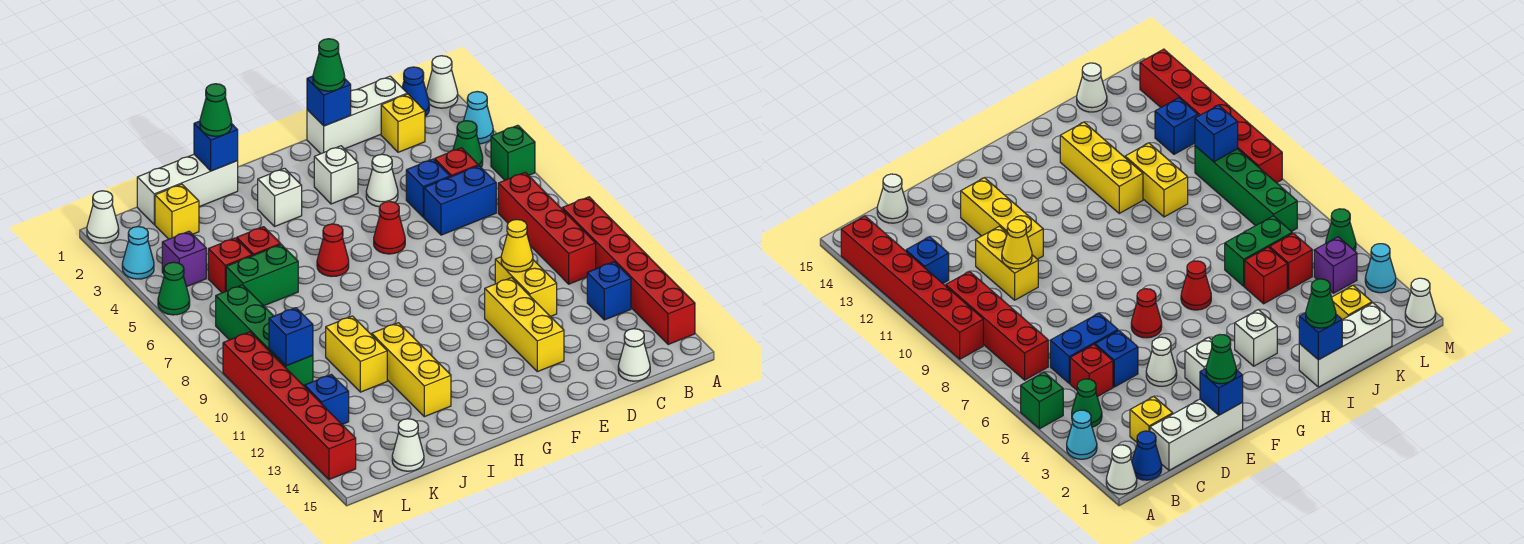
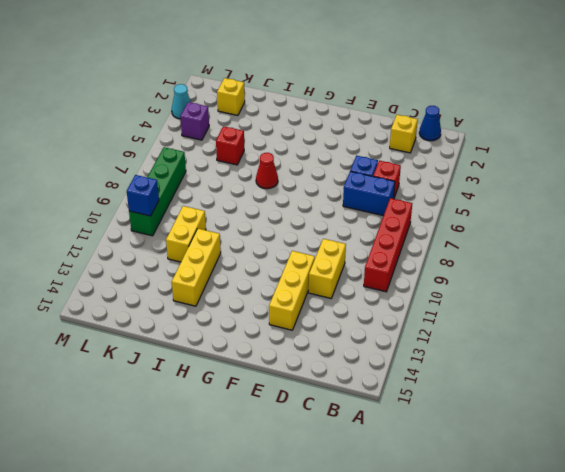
none -> white cone A1 level 1
none -> cyan cone A3 level 1
none -> green brick A5 level 1
none -> red brick A9:A14 level 1

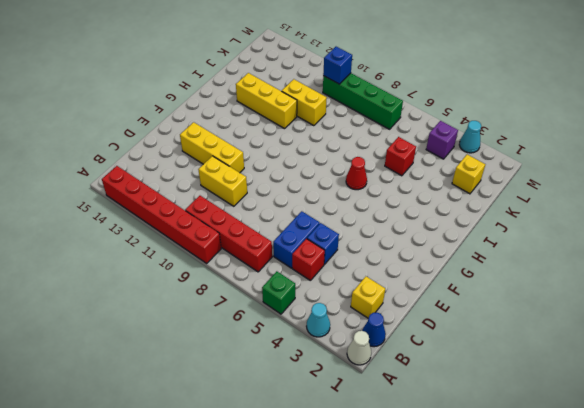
none -> green cone B4 level 1
none -> blue brick B12 level 1
none -> white brick C1:E1 level 1
none -> white cone C15 level 1

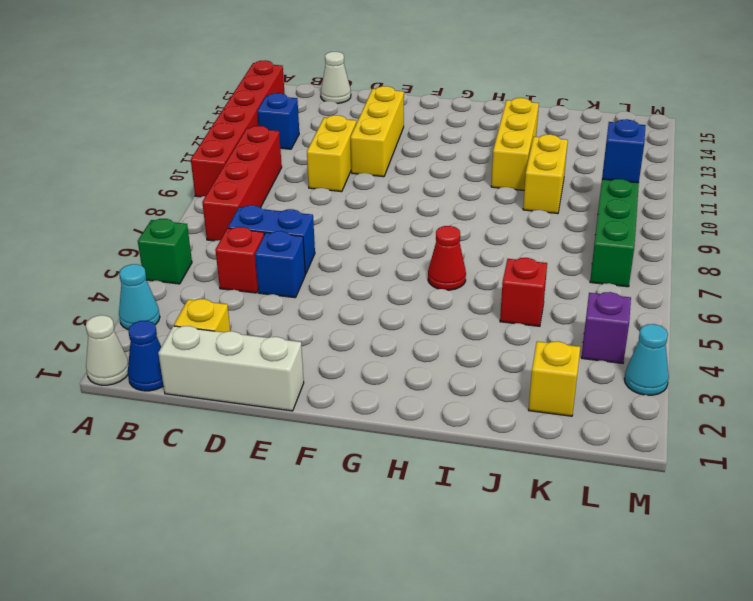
none -> green cone B4 level 1
none -> white cone E4 level 1
none -> white brick F3 level 1
none -> red cone F6 level 1

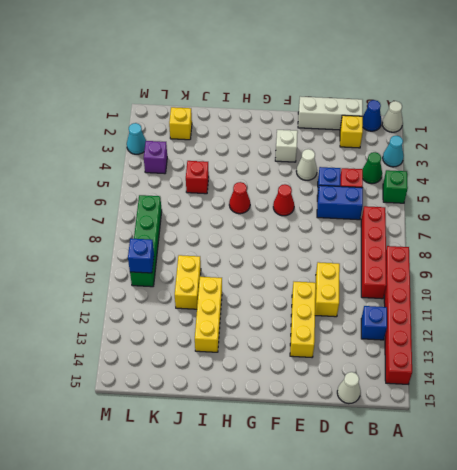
none -> white brick H3 level 1
none -> white brick I1:K1 level 1
none -> green brick J6:K6 level 1
none -> red brick K5 level 1

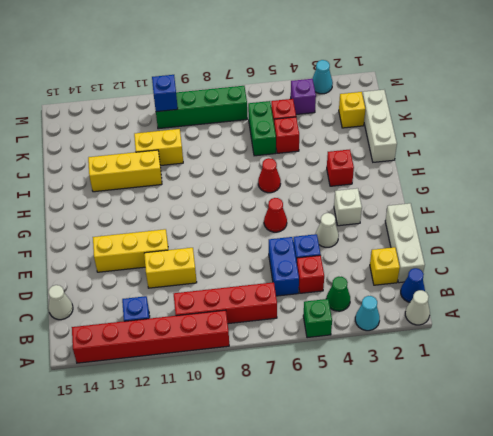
red brick H3 level 1 -> white brick H3 level 1
none -> white cone K15 level 1
none -> blue brick L12 level 1
none -> white cone M1 level 1
none -> green cone M5 level 1

